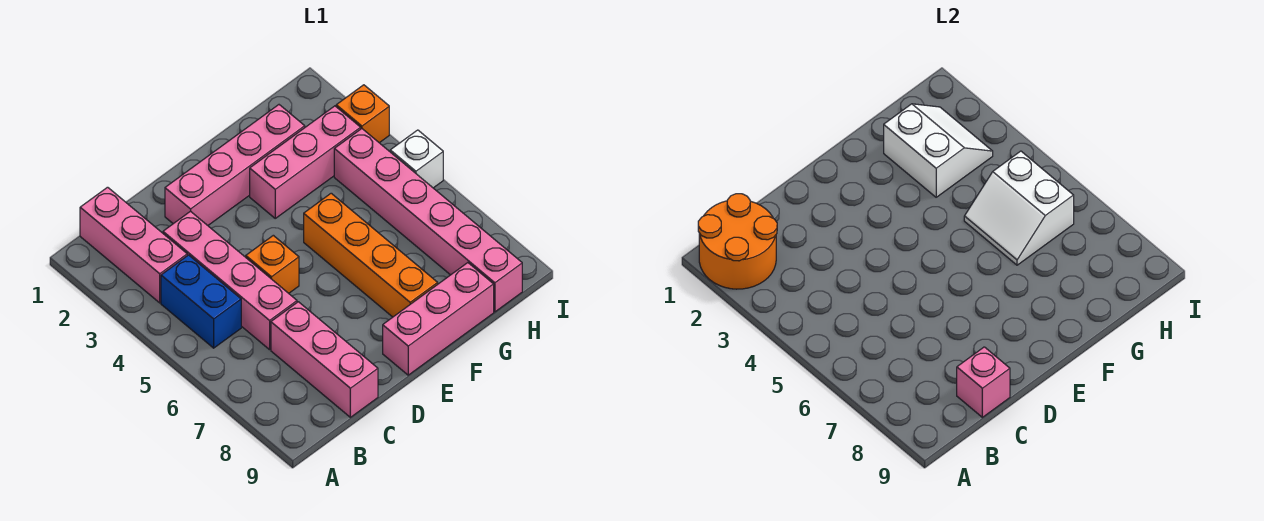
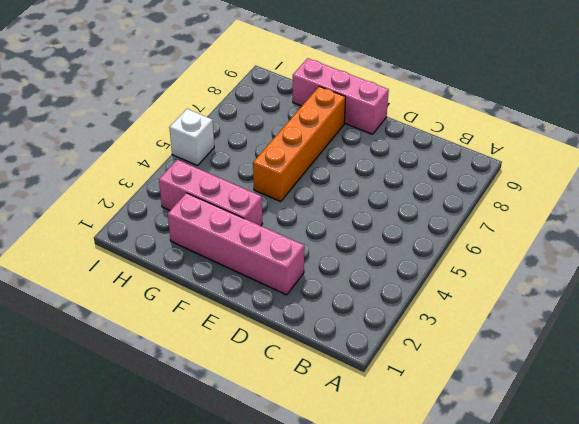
none -> pink brick B1:B3 level 1
none -> blue brick B4:B5 level 1
none -> pink brick C3:C6 level 1

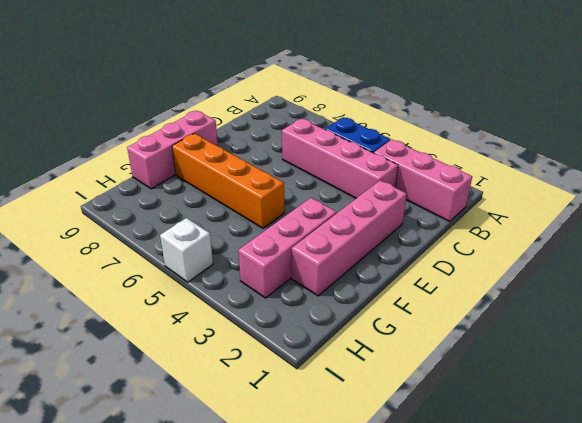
none -> pink brick C7:C9 level 1
none -> orange brick D5 level 1
none -> pink brick H4:H9 level 1

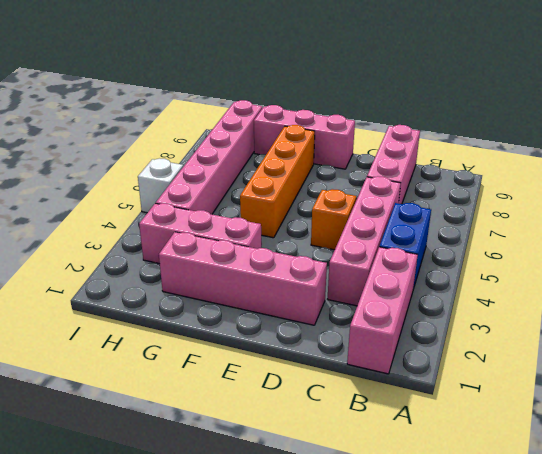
none -> orange brick I3 level 1
none -> orange round brick A1:B2 level 2
none -> pink brick C9 level 2

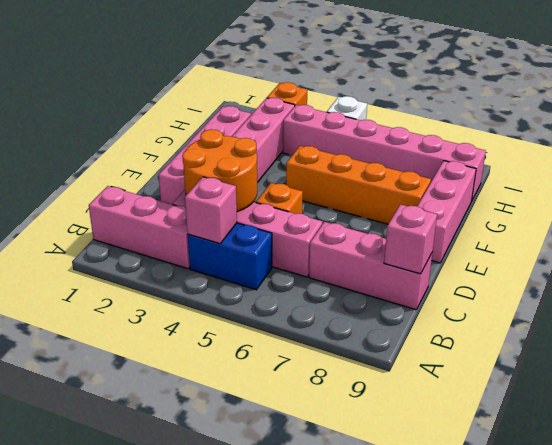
pink brick B4 level 2 -> none
orange round brick C3:D4 level 2 -> orange round brick A1:B2 level 2
none -> white slope G2:H3 level 2 top G
none -> white slope G5:H6 level 2 top H

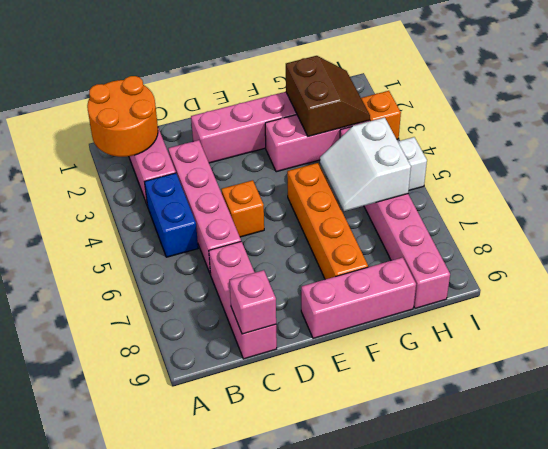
brown slope G2:H3 level 2 top G -> white slope G2:H3 level 2 top G

